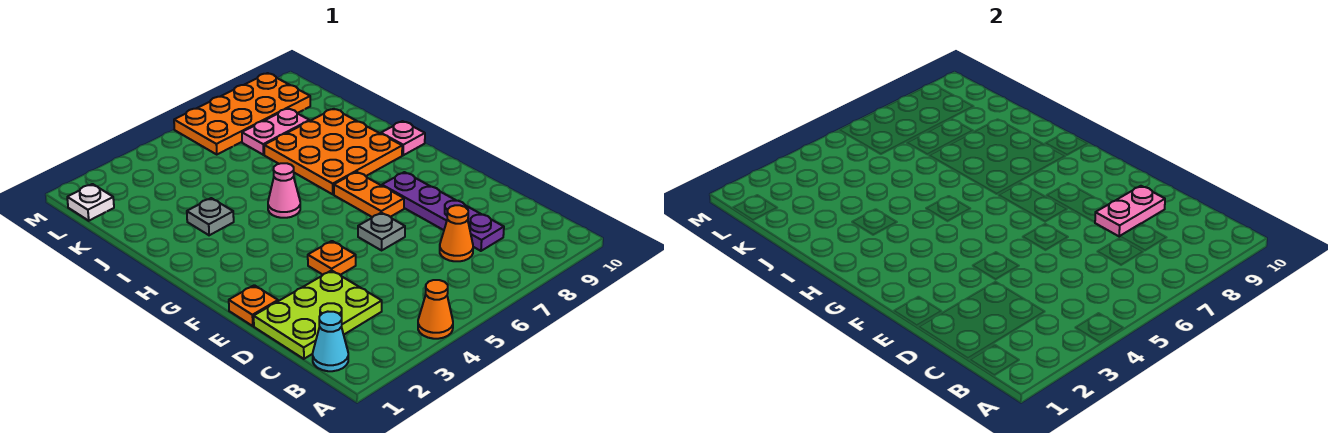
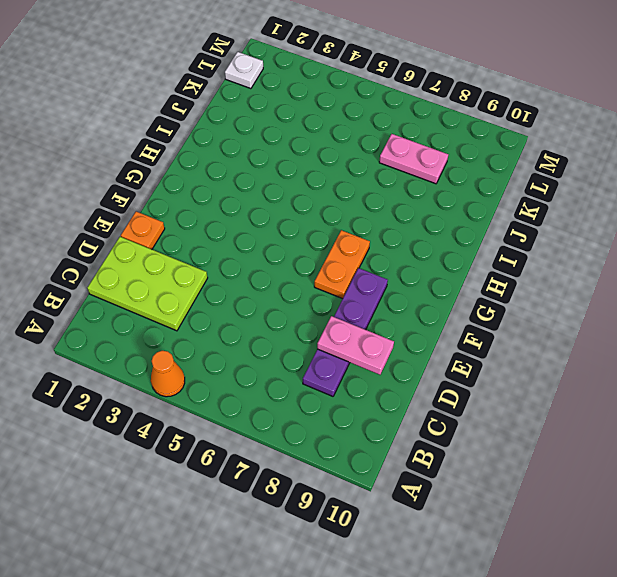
none -> cyan cone B1 level 1
none -> orange cone C7 level 1
none -> orange plate E4 level 1

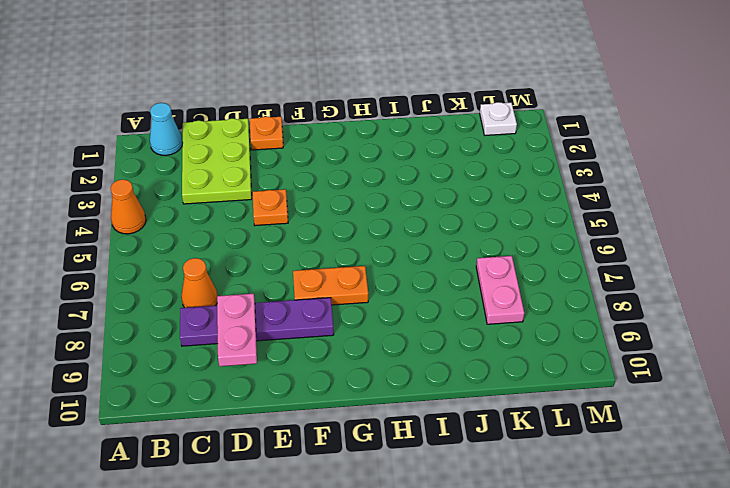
none -> grey plate E6 level 1
none -> pink cone H5 level 1
none -> orange plate H7:J9 level 1

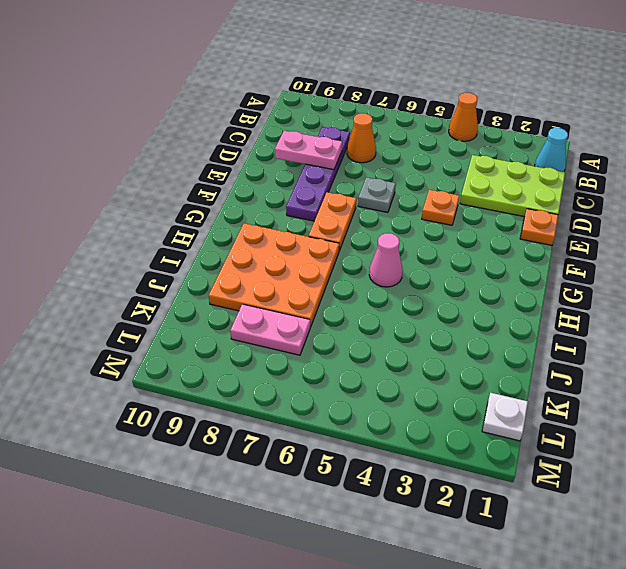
none -> pink plate H10 level 1
none -> grey plate I3 level 1
none -> orange plate L6:M9 level 1

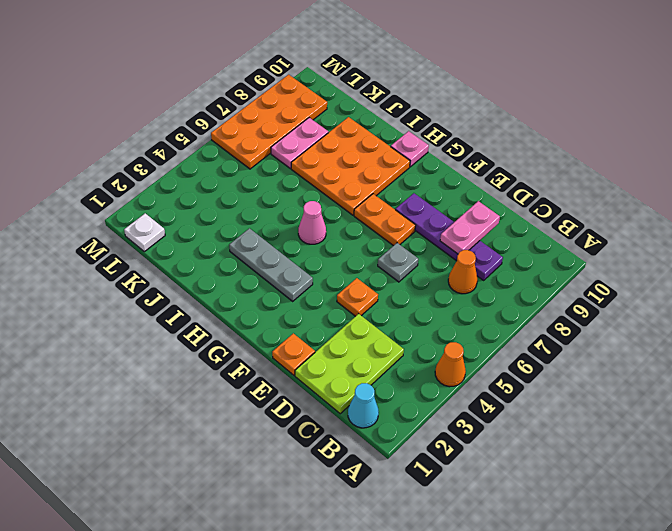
grey plate G3:I3 level 1 -> grey plate I3 level 1

